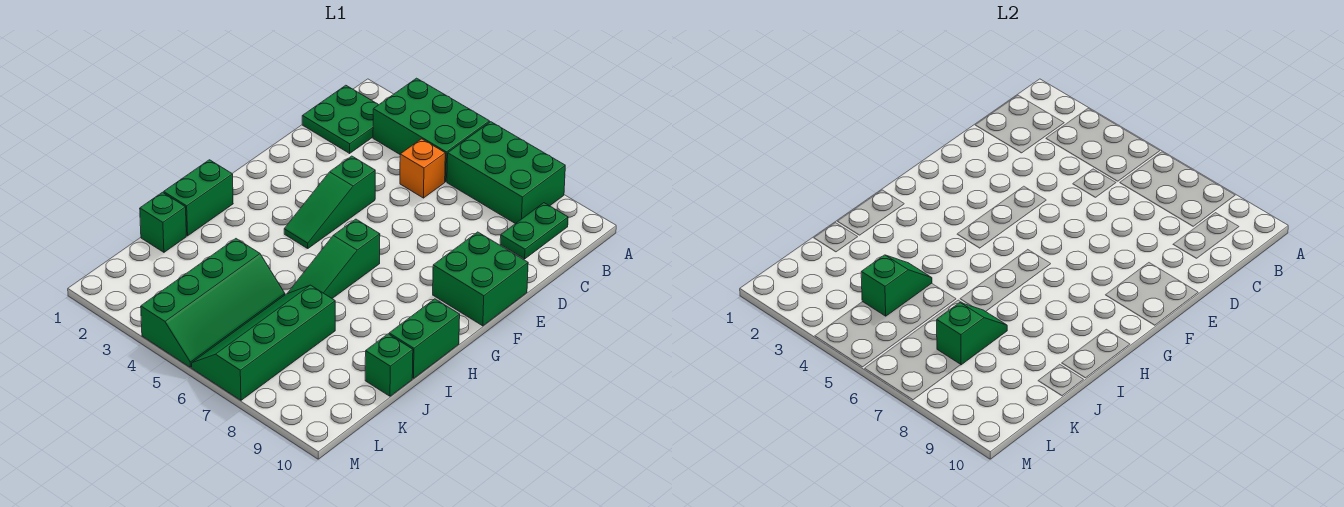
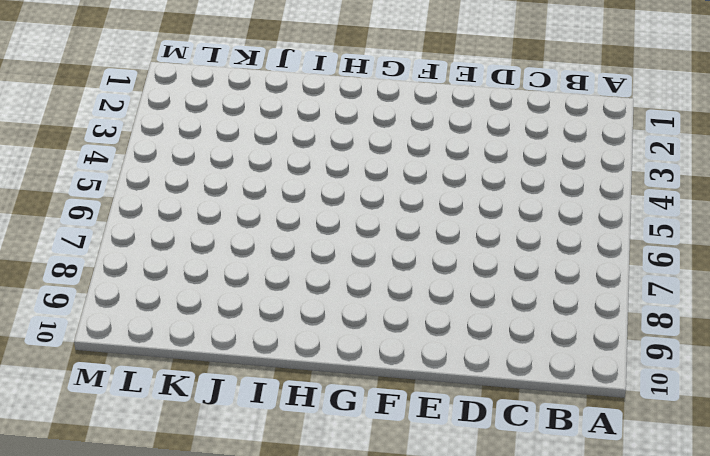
none -> green brick A3:B5 level 1
none -> green brick A6:B8 level 1
none -> green plate B1:C2 level 1

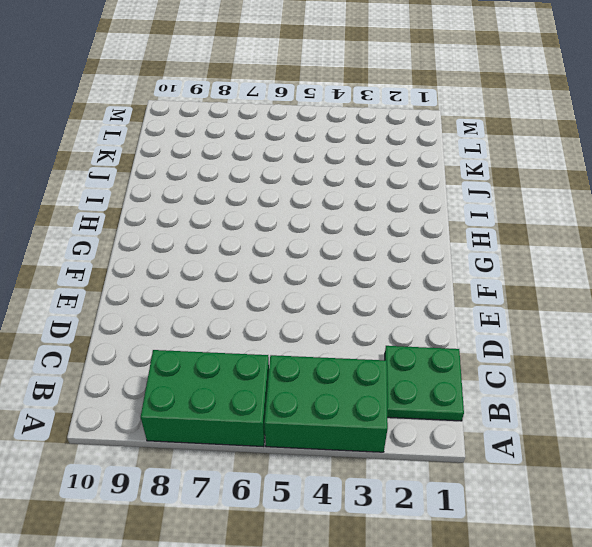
none -> green plate B9:C9 level 1
none -> orange brick C5 level 1
none -> green slope E4:G4 level 1 top E

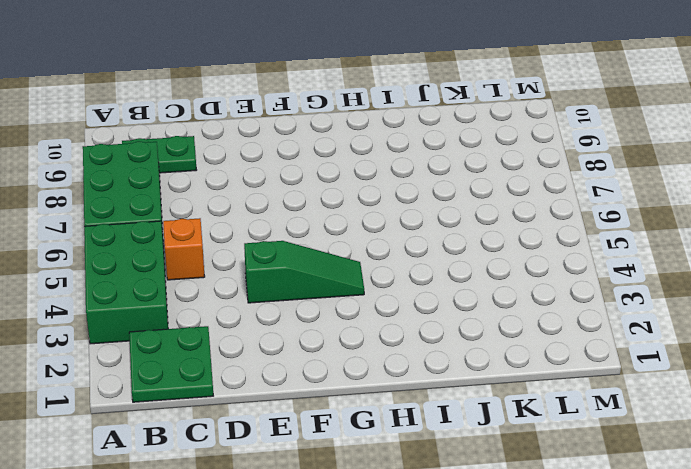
none -> green brick E9:F10 level 1
none -> green slope G6:I6 level 1 top G
none -> green brick H1:I1 level 1

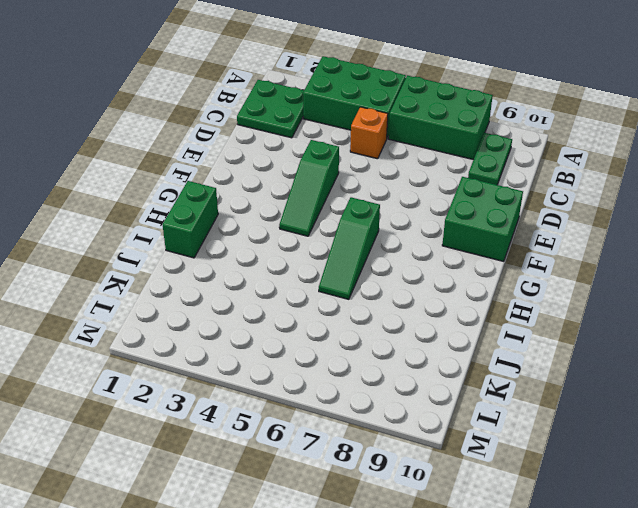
none -> green brick H10:I10 level 1
none -> green brick J1 level 1
none -> green slope J4:M5 level 1 top 4

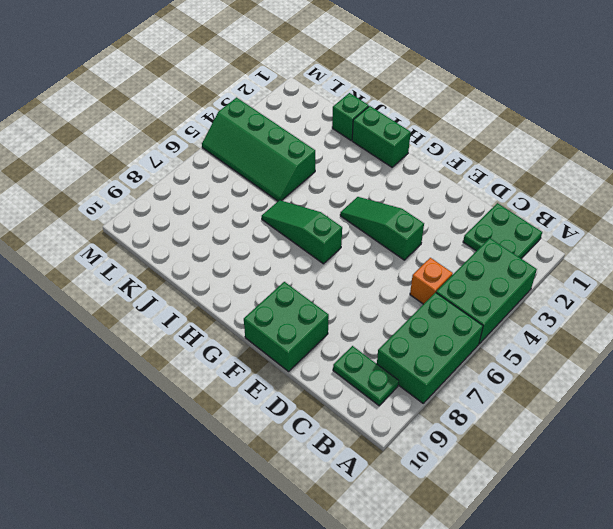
none -> green brick H10:I10 level 1
none -> green slope J6:M7 level 1 top 7
none -> green brick J10 level 1

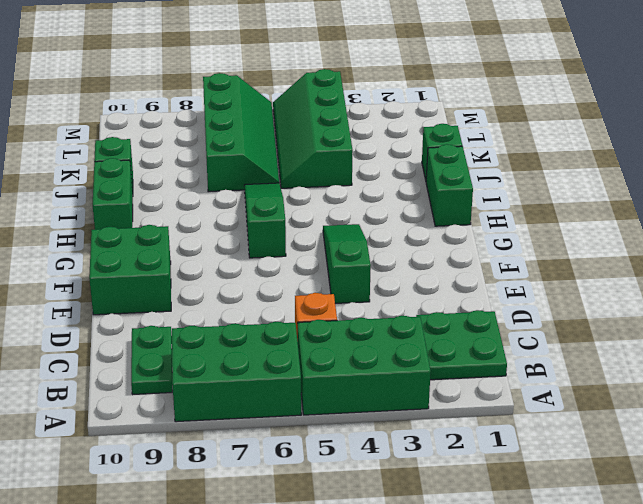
none -> green slope J4:K4 level 2 top K
none -> green slope J7:K7 level 2 top K

